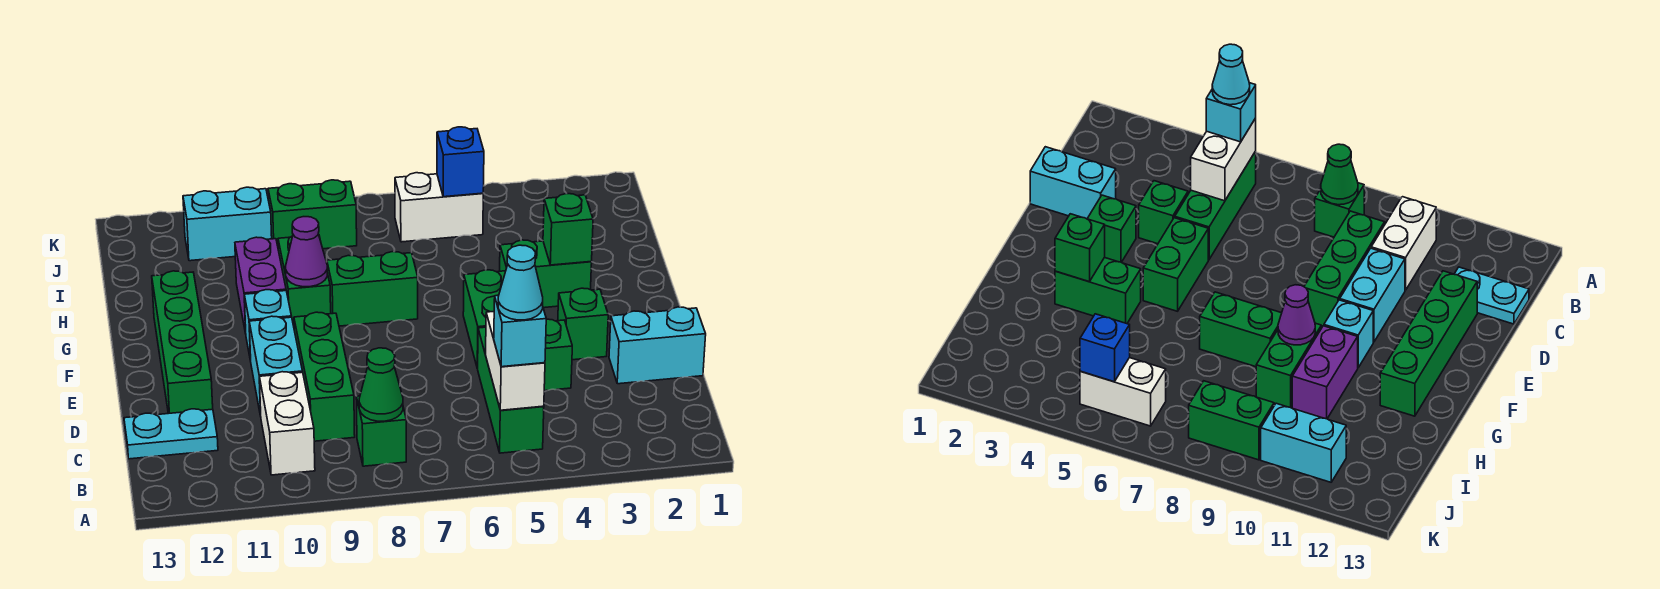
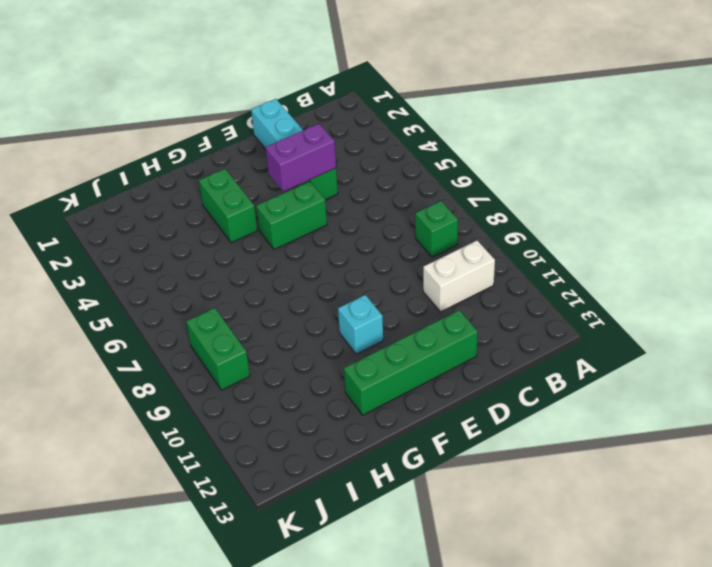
purple brick D4:E4 level 2 -> purple brick G10:H10 level 1
none -> green brick B5:D5 level 1
none -> green brick C9:E9 level 1
none -> cyan plate C12:C13 level 1

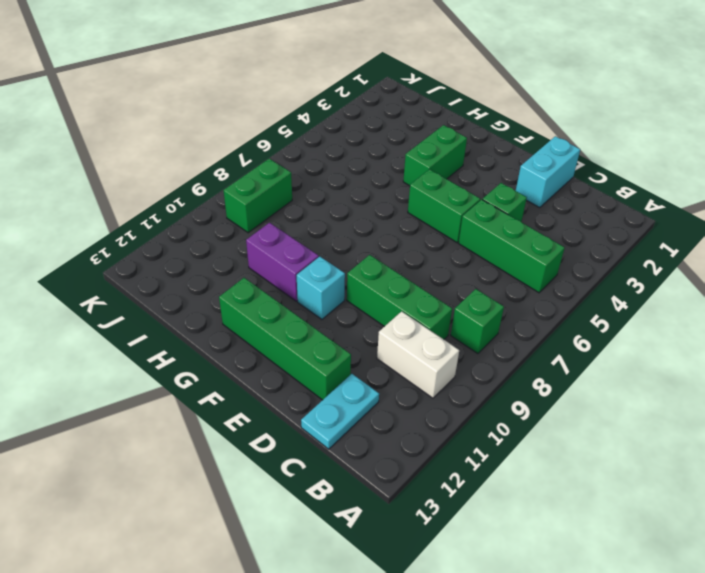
none -> cyan brick D10:E10 level 1
none -> green brick E3 level 1
none -> green brick G7:G8 level 1

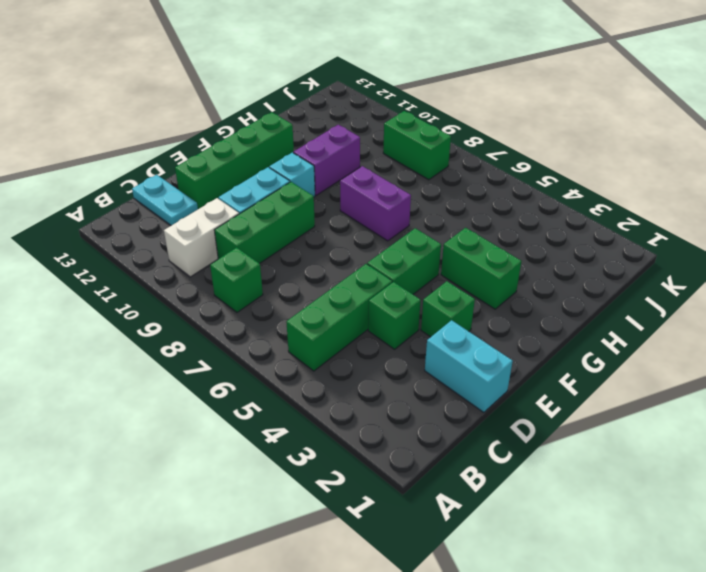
purple brick G7:G8 level 1 -> green brick G7:G8 level 1
none -> green brick G9:H9 level 1
none -> white brick J5:J6 level 1
none -> cyan brick J10:J11 level 1

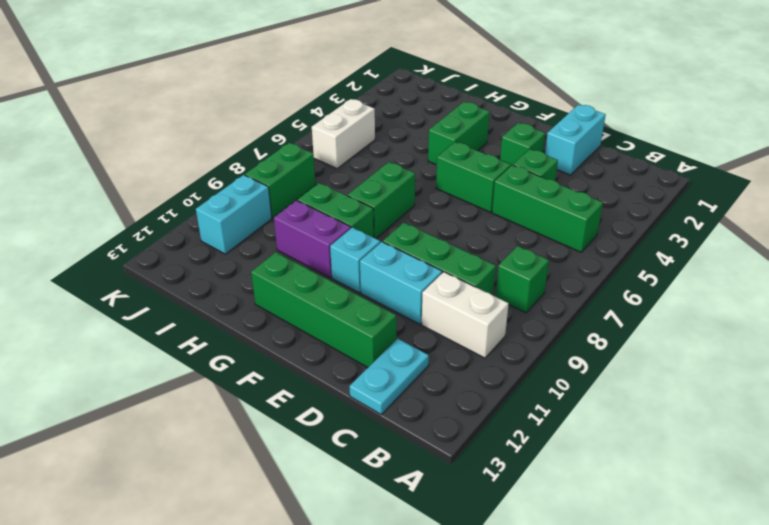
none -> white brick B5:C5 level 2
none -> green cone B8 level 2
none -> green brick G3 level 2

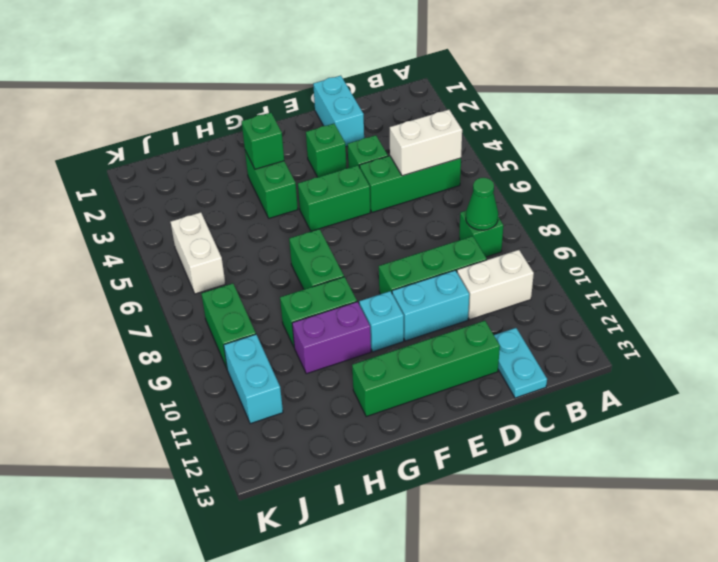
none -> purple cone G9 level 2
none -> blue brick J5 level 2
none -> cyan brick B5 level 3

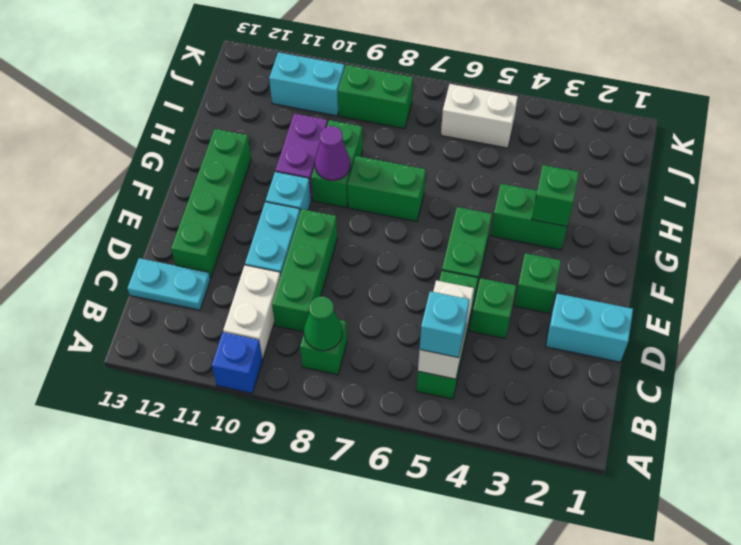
blue brick A10 level 1 -> blue brick J5 level 2
none -> cyan cone B5 level 4

